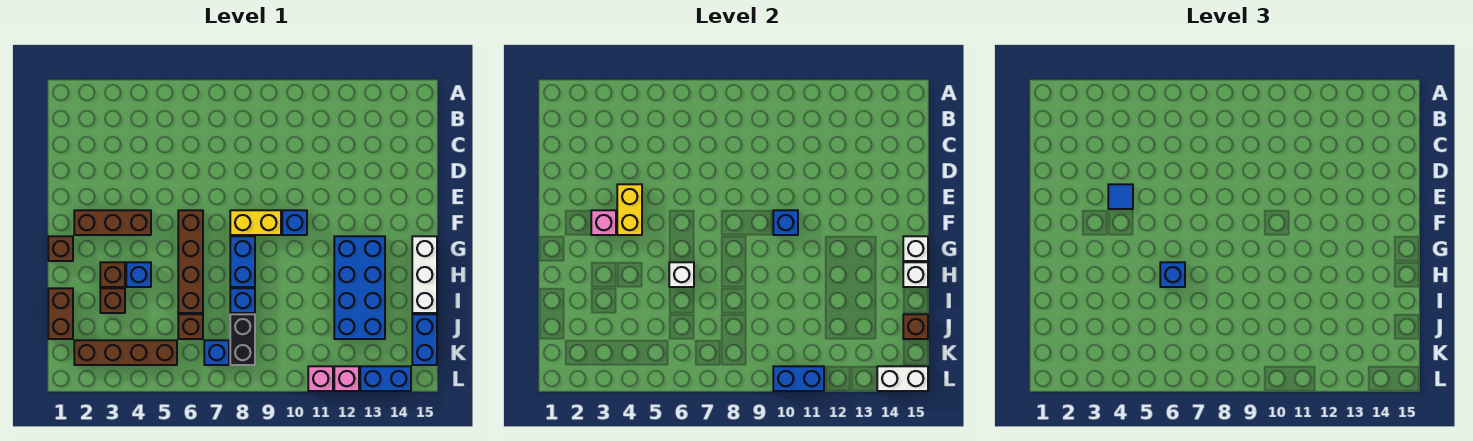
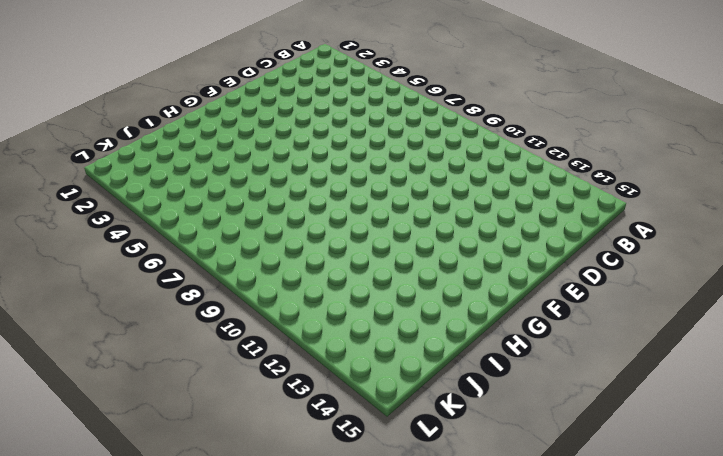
none -> brown brick F2:F4 level 1
none -> brown brick F6:I6 level 1
none -> yellow brick F8:F9 level 1
none -> blue brick F10 level 1

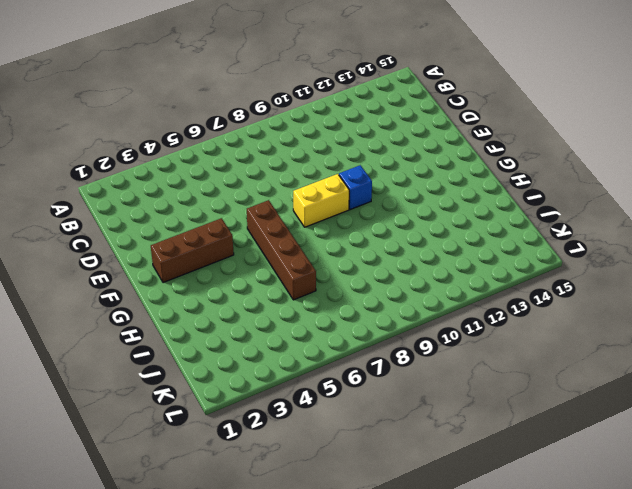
none -> brown brick G1 level 1
none -> blue brick G8:H8 level 1
none -> blue brick G12:J13 level 1
none -> white brick G15:I15 level 1

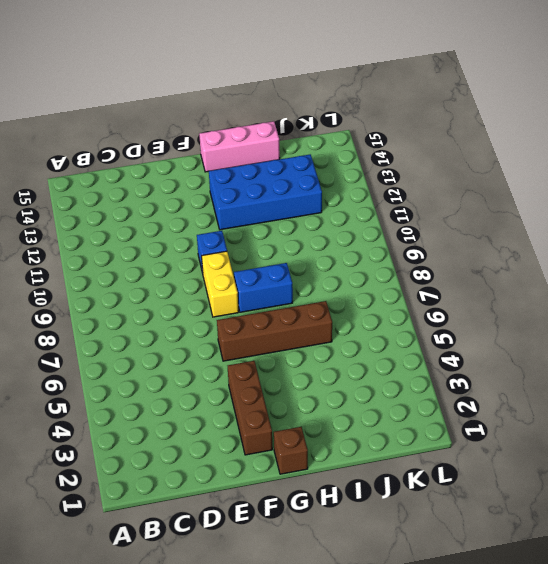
pink brick G15:I15 level 1 -> white brick G15:I15 level 1
none -> brown brick H3 level 1
none -> blue brick H4 level 1
none -> brown brick I1:J1 level 1
none -> brown brick I3 level 1

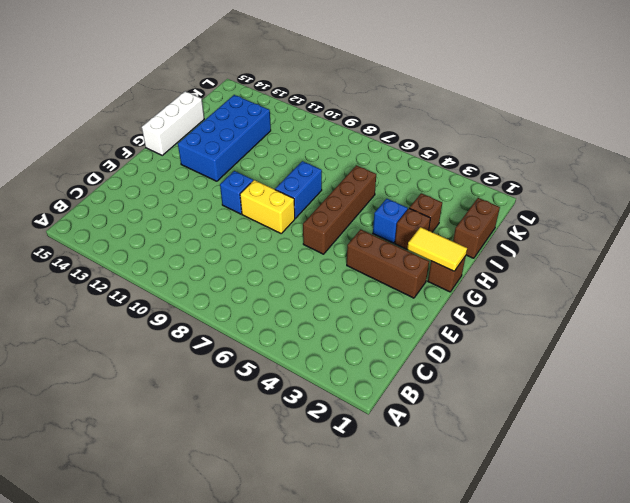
yellow tile G1:G2 level 2 -> none
none -> blue brick I8 level 1
none -> brown brick J6 level 1
none -> black brick J8:K8 level 1
none -> blue brick J15:K15 level 1

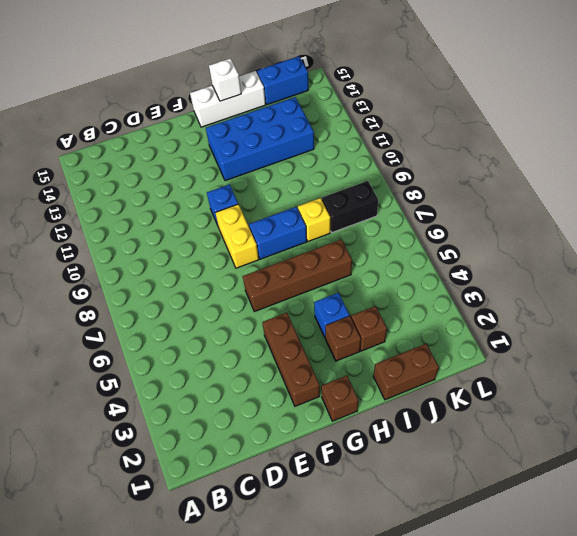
yellow brick I8 level 1 -> blue brick I8 level 1
none -> brown brick J6 level 1
none -> brown brick K2:K5 level 1
none -> blue brick K7 level 1
none -> pink brick L11 level 1

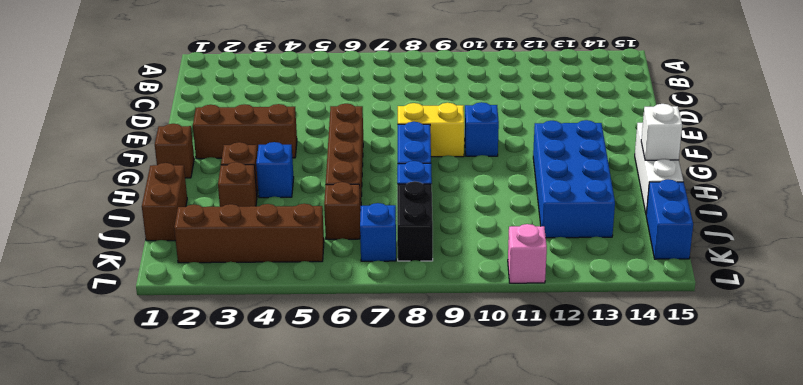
none -> pink brick L12 level 1
none -> blue brick L13:L14 level 1
none -> yellow brick E4:F4 level 2
none -> pink brick F3 level 2

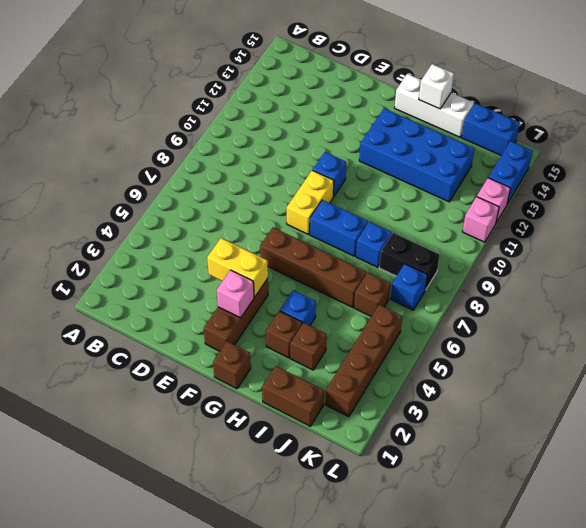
none -> blue brick F10 level 2
none -> white brick G15 level 2
none -> white brick H6 level 2
none -> brown brick J15 level 2

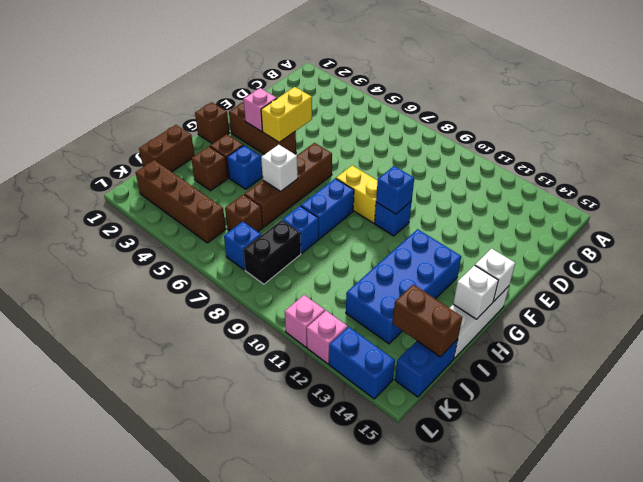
brown brick J14:J15 level 2 -> brown brick J15 level 2
none -> blue brick L10:L11 level 2
none -> white brick L14:L15 level 2
none -> blue tile E4 level 3
none -> blue brick H6 level 3

